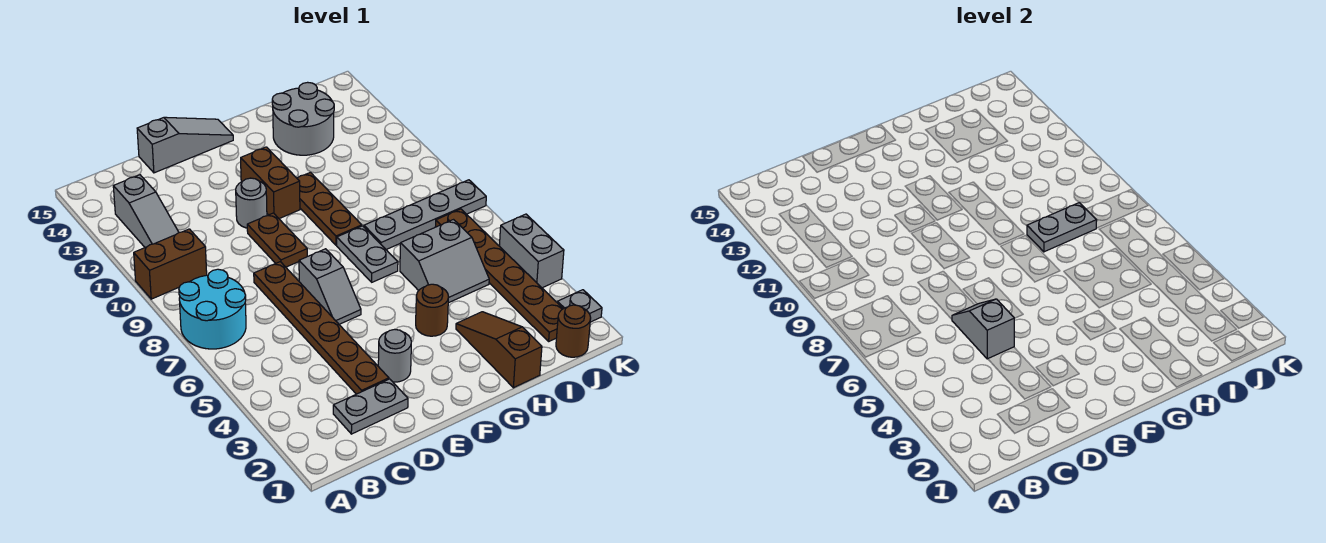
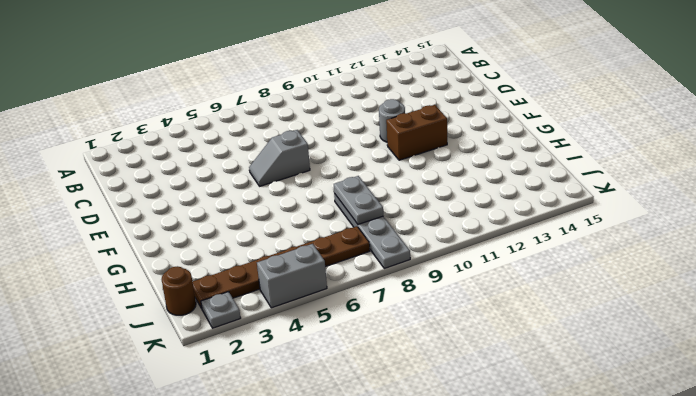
none -> cyan round brick A7:B8 level 1
none -> brown brick A10:B10 level 1
none -> grey slope B11:B13 level 1 top 13

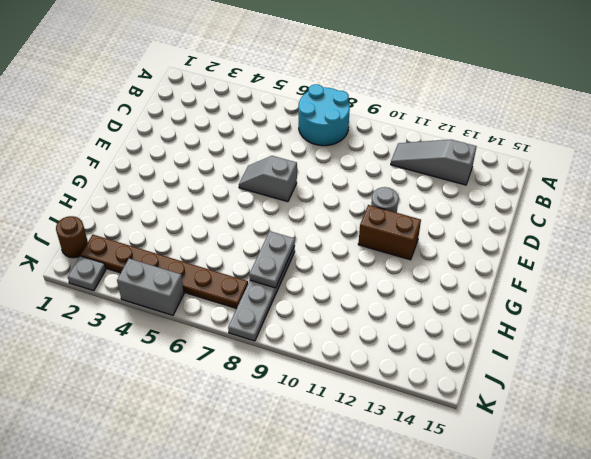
none -> brown brick A10:B10 level 1
none -> grey plate C2:D2 level 1
none -> brown plate D3:D8 level 1

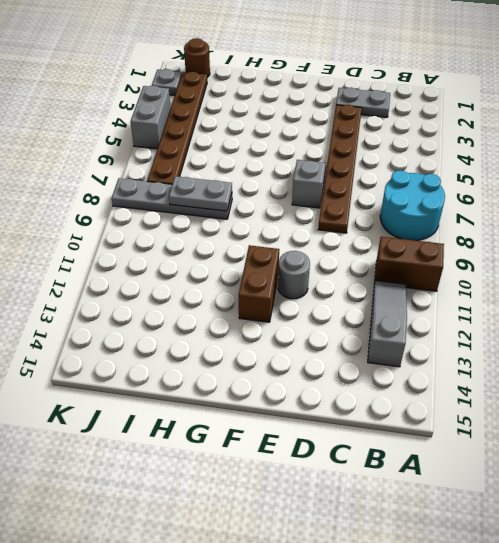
none -> grey slope D15:F15 level 1 top D
none -> grey round brick E3 level 1
none -> brown plate E9:E10 level 1

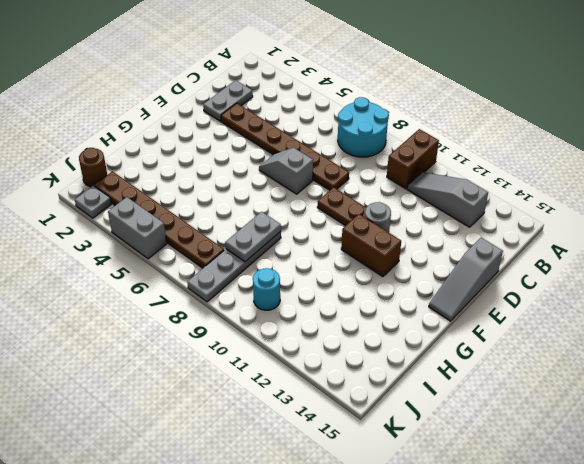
cyan round brick J10 level 1 -> none
none -> grey round brick E3 level 1
none -> brown round brick G4 level 1
none -> grey plate G7:G8 level 1

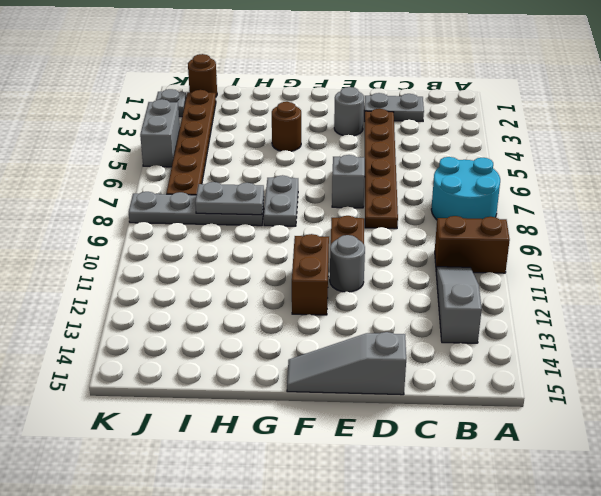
none -> brown plate G9:G11 level 1
none -> brown slope H1:H3 level 1 top 1
none -> grey slope H5:I6 level 1 top 6

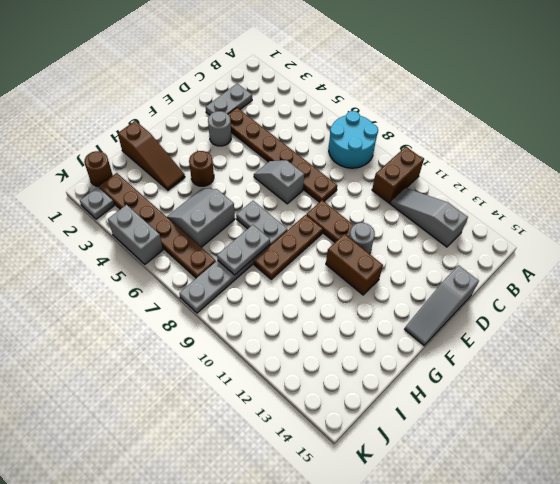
brown plate F9:H9 level 1 -> brown plate G9:G11 level 1
none -> grey round brick H13:I14 level 1
none -> grey slope D5:D6 level 2 top 5

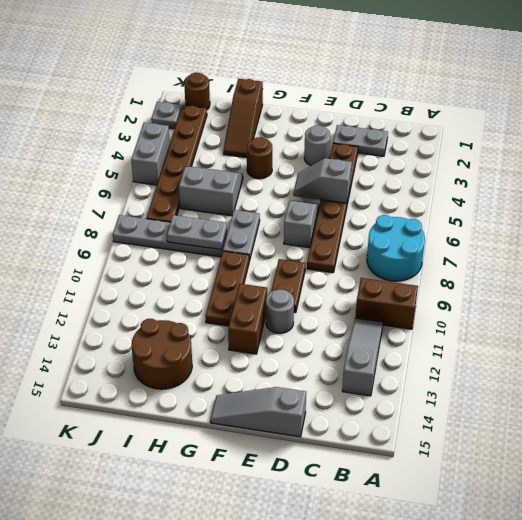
grey slope D5:E5 level 2 top D -> grey slope D5:D6 level 2 top 5
brown round brick H13:I14 level 1 -> grey round brick H13:I14 level 1

